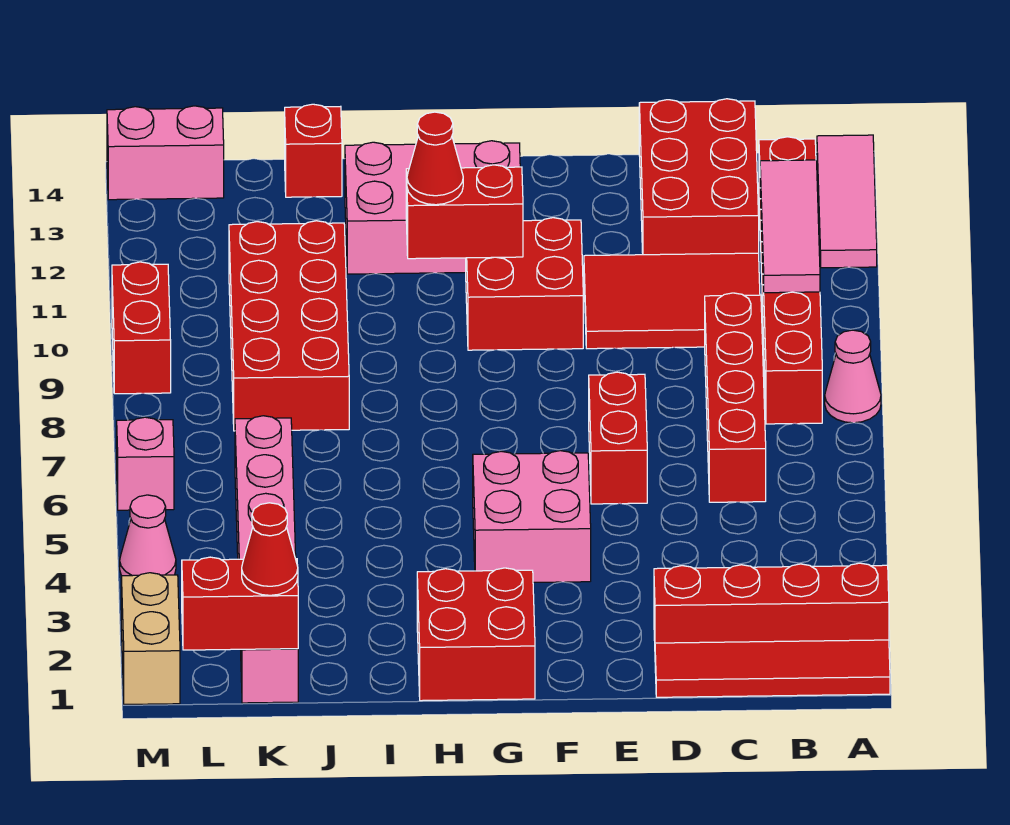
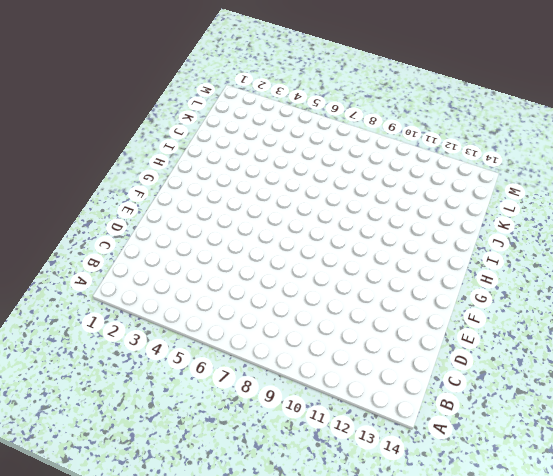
none -> red tile A1:D1 level 1
none -> red brick A2:D2 level 1
none -> pink cone A8 level 1

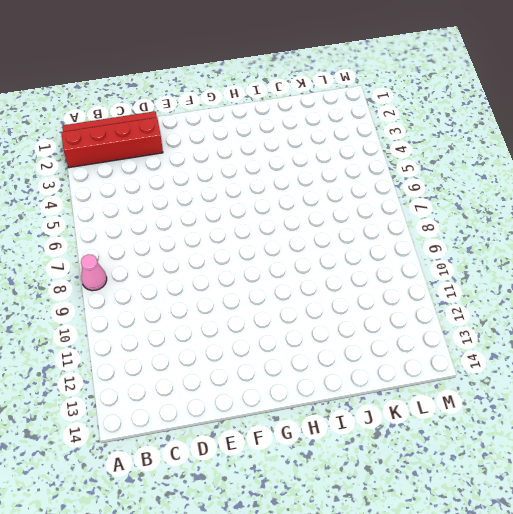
none -> pink tile A12:A14 level 1
none -> red brick B8:B13 level 1
none -> red brick C6:C9 level 1

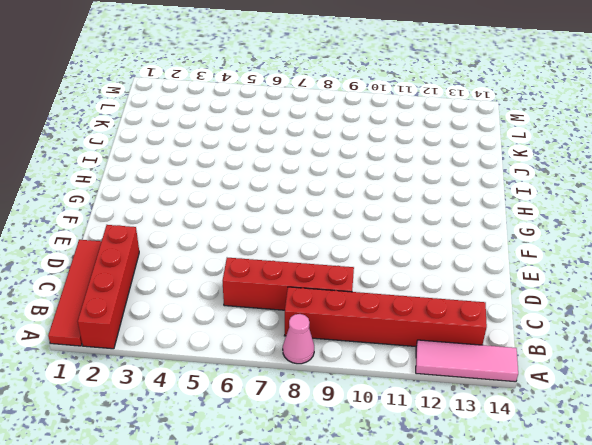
none -> red tile C10:E11 level 1
none -> red brick C12:D14 level 1
none -> red brick E6:E7 level 1

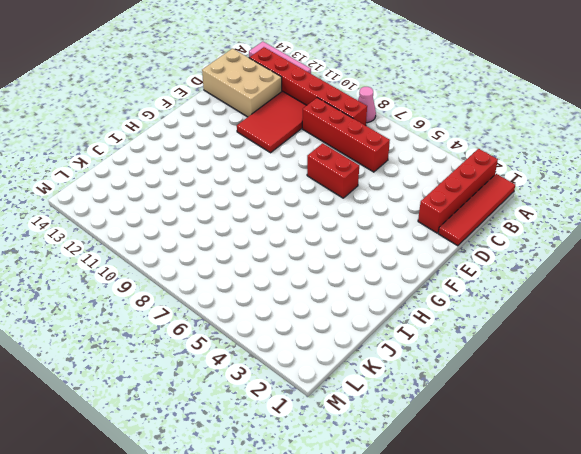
tan brick C12:D14 level 1 -> red brick C12:D14 level 1
none -> pink brick F4:G5 level 1
none -> red brick F10:G11 level 1
none -> red brick G1:H2 level 1

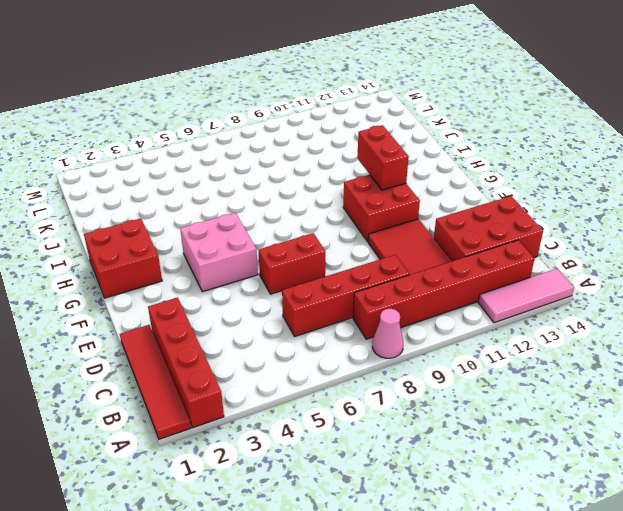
none -> pink brick G12:I13 level 1
none -> red brick J8:K11 level 1
none -> red brick J14 level 1

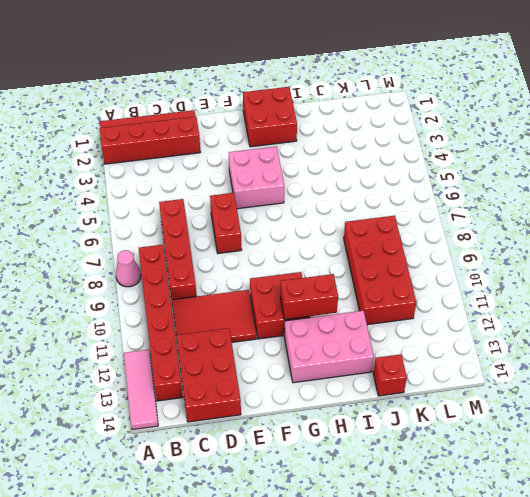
none -> pink brick K1:K6 level 1
none -> pink brick L14:M14 level 1
none -> tan brick M1:M2 level 1

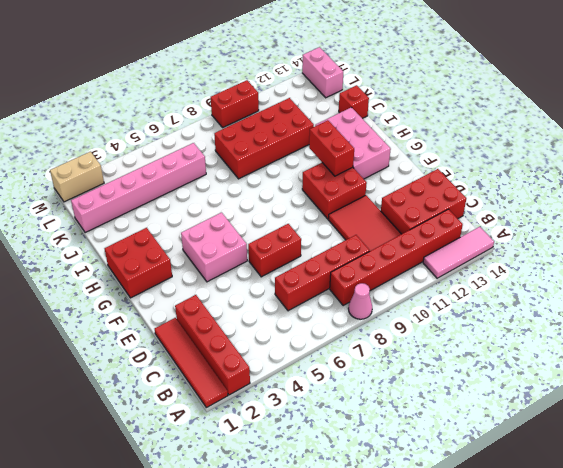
none -> pink cone M4 level 1
none -> pink brick M6 level 1
none -> pink tile B10:B12 level 2

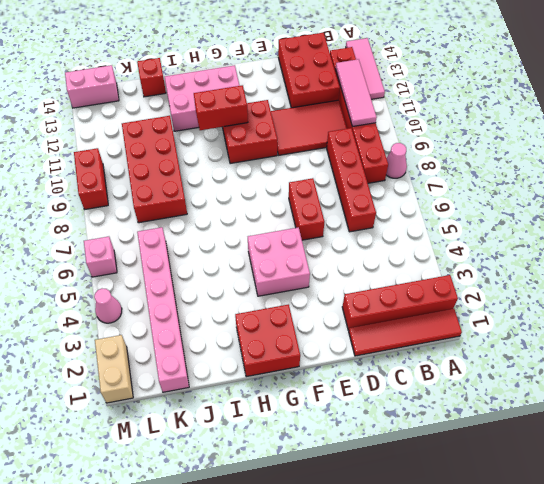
none -> red brick K1:L1 level 2
none -> red cone H11 level 3
none -> red cone K1 level 3

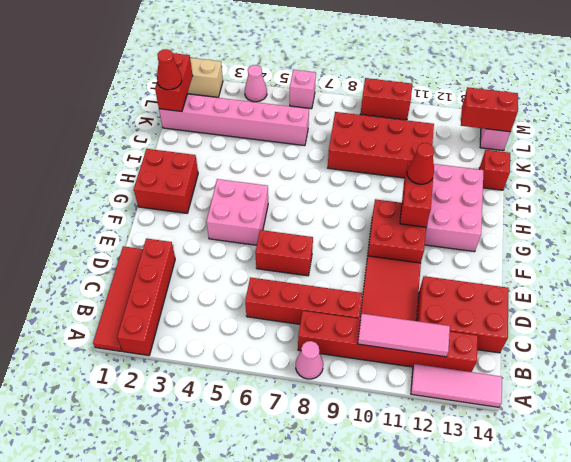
red brick L13:L14 level 2 -> none

